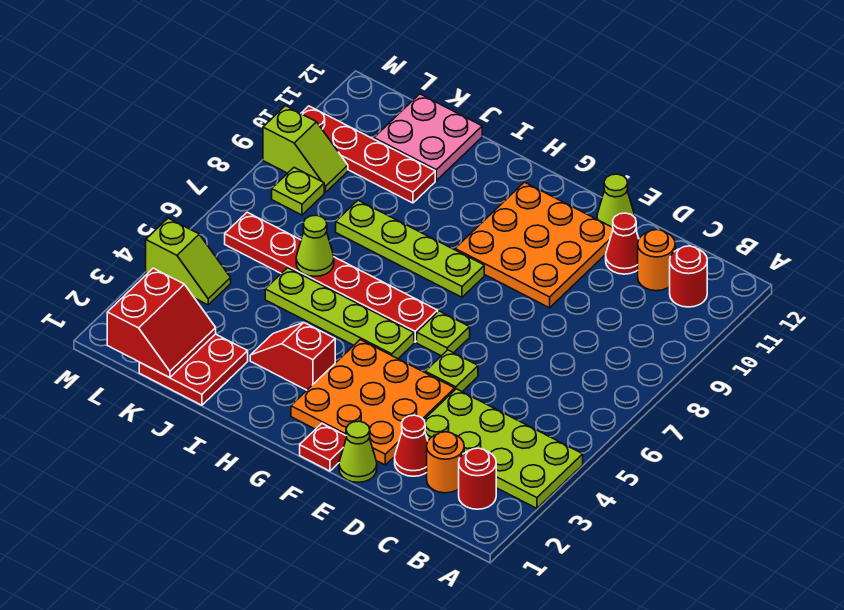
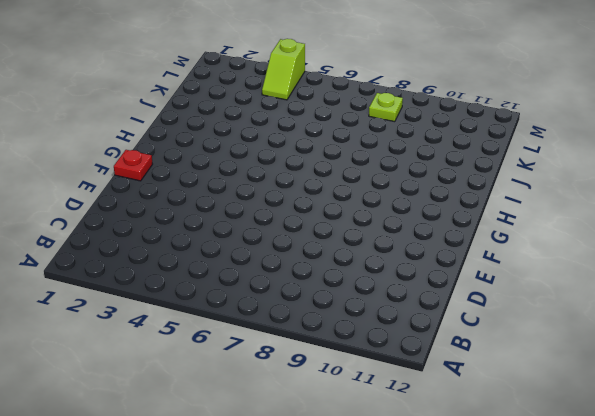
none -> lime plate A3:D4 level 1
none -> red round brick B2 level 1
none -> red round brick B11 level 1

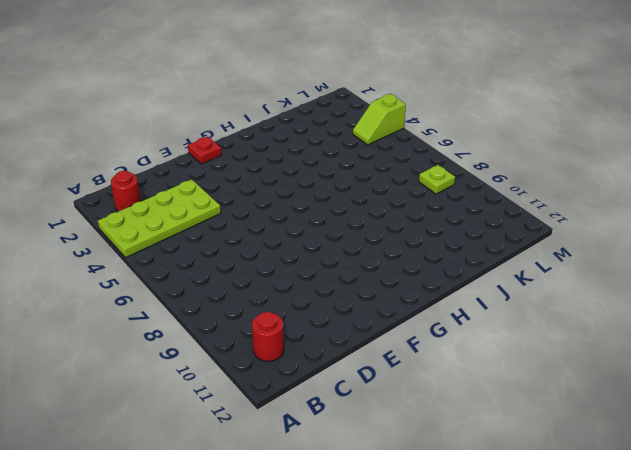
none -> orange round brick C2 level 1
none -> orange round brick C11 level 1
none -> red cone D2 level 1

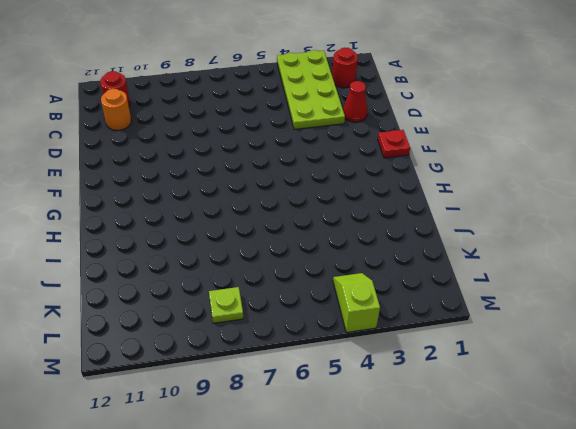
none -> orange round brick C2 level 1
none -> red cone D11 level 1
none -> lime cone E1 level 1

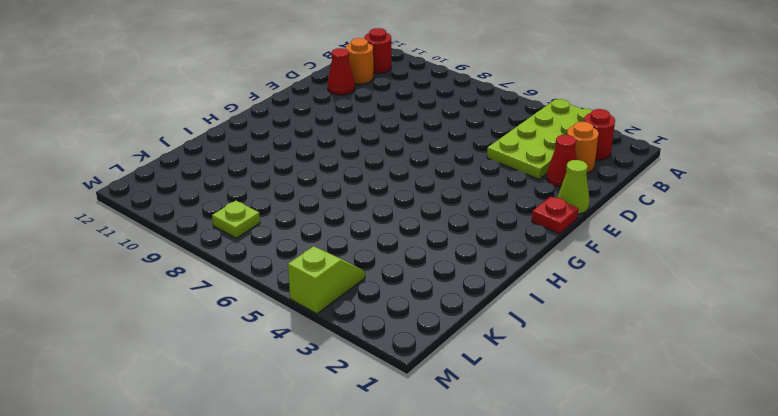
none -> orange plate E2:G4 level 1
none -> lime plate E5 level 1
none -> orange plate E9:G11 level 1

